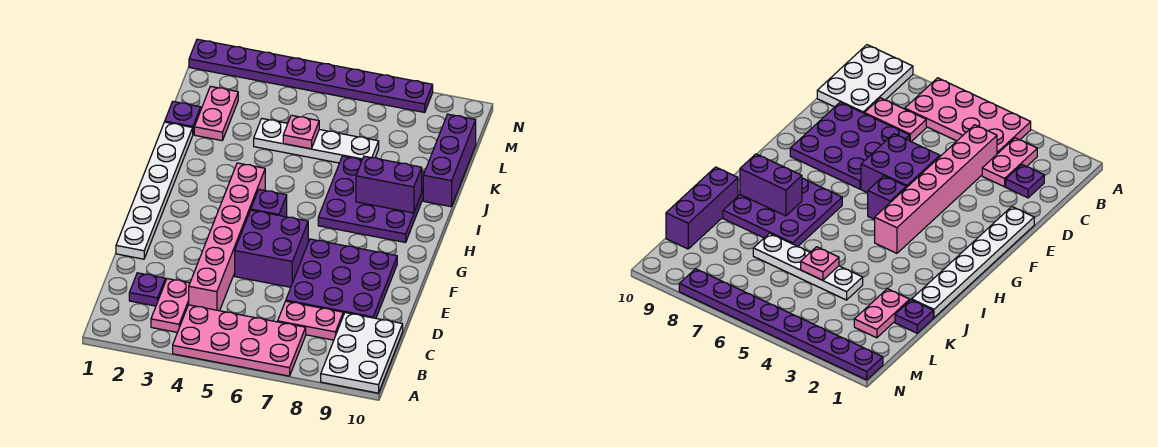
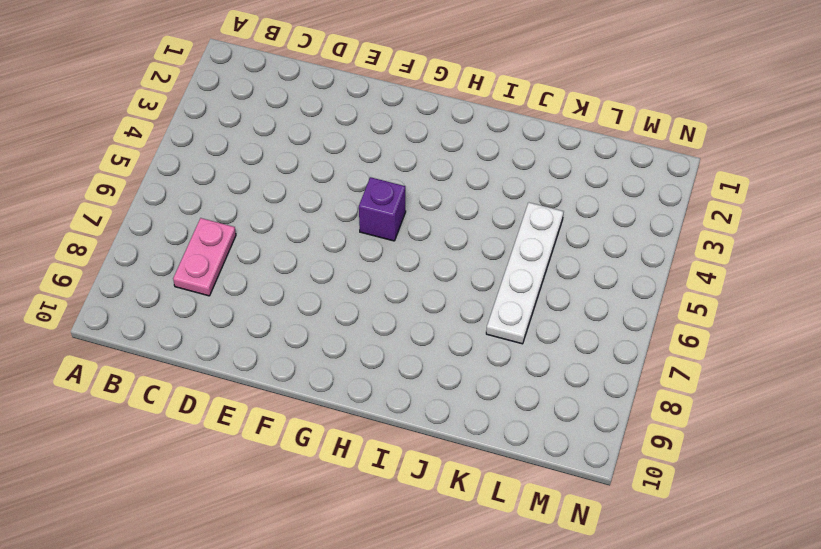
none -> pink plate A4:B7 level 1
none -> white plate A9:C10 level 1
none -> pink plate B3:C3 level 1

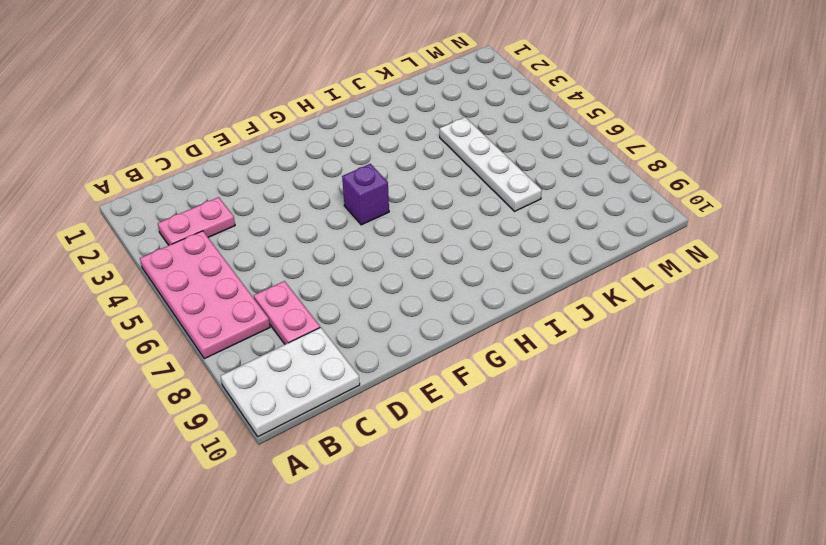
none -> purple plate C2 level 1
none -> pink brick C4:H4 level 1
none -> purple plate D7:F9 level 1

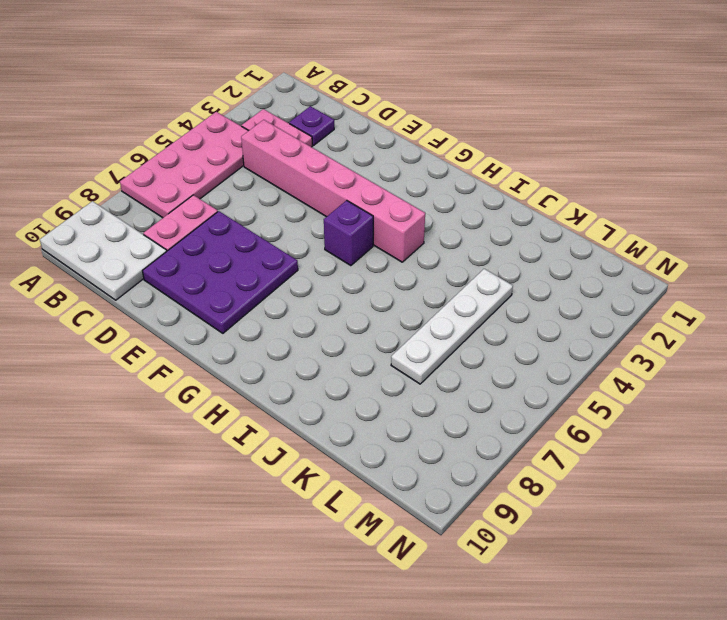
none -> white plate E1:J1 level 1
none -> purple brick E5:F6 level 1
none -> purple plate H7:J9 level 1

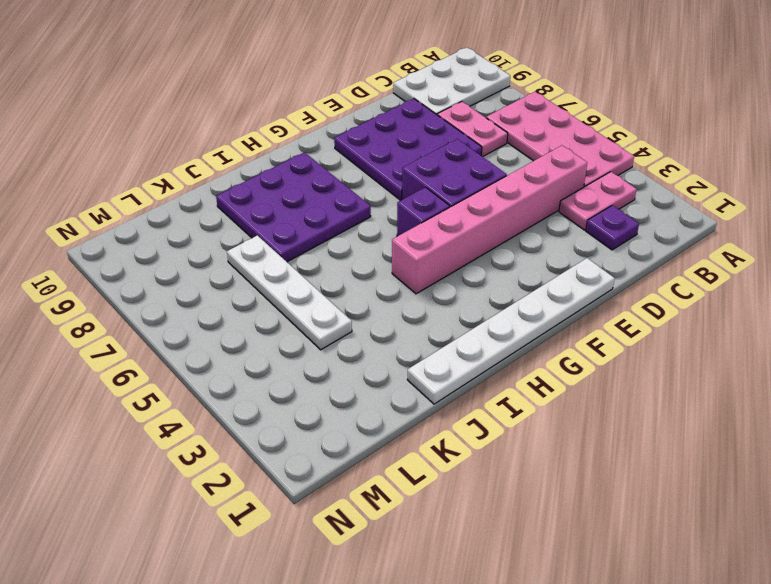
none -> purple brick J10:L10 level 1
none -> purple plate K1 level 1
none -> pink plate K2:L2 level 1

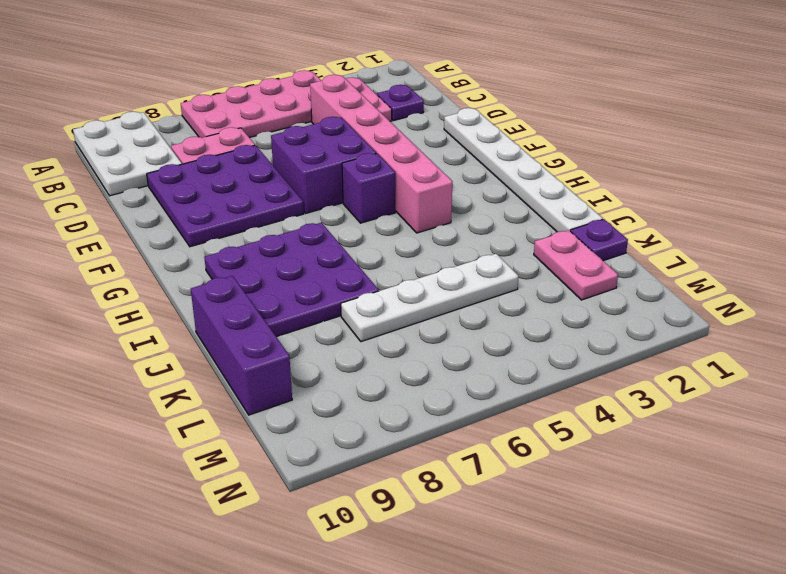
none -> purple plate N1:N8 level 1
none -> purple brick I8:I9 level 2
none -> pink plate K5 level 2

